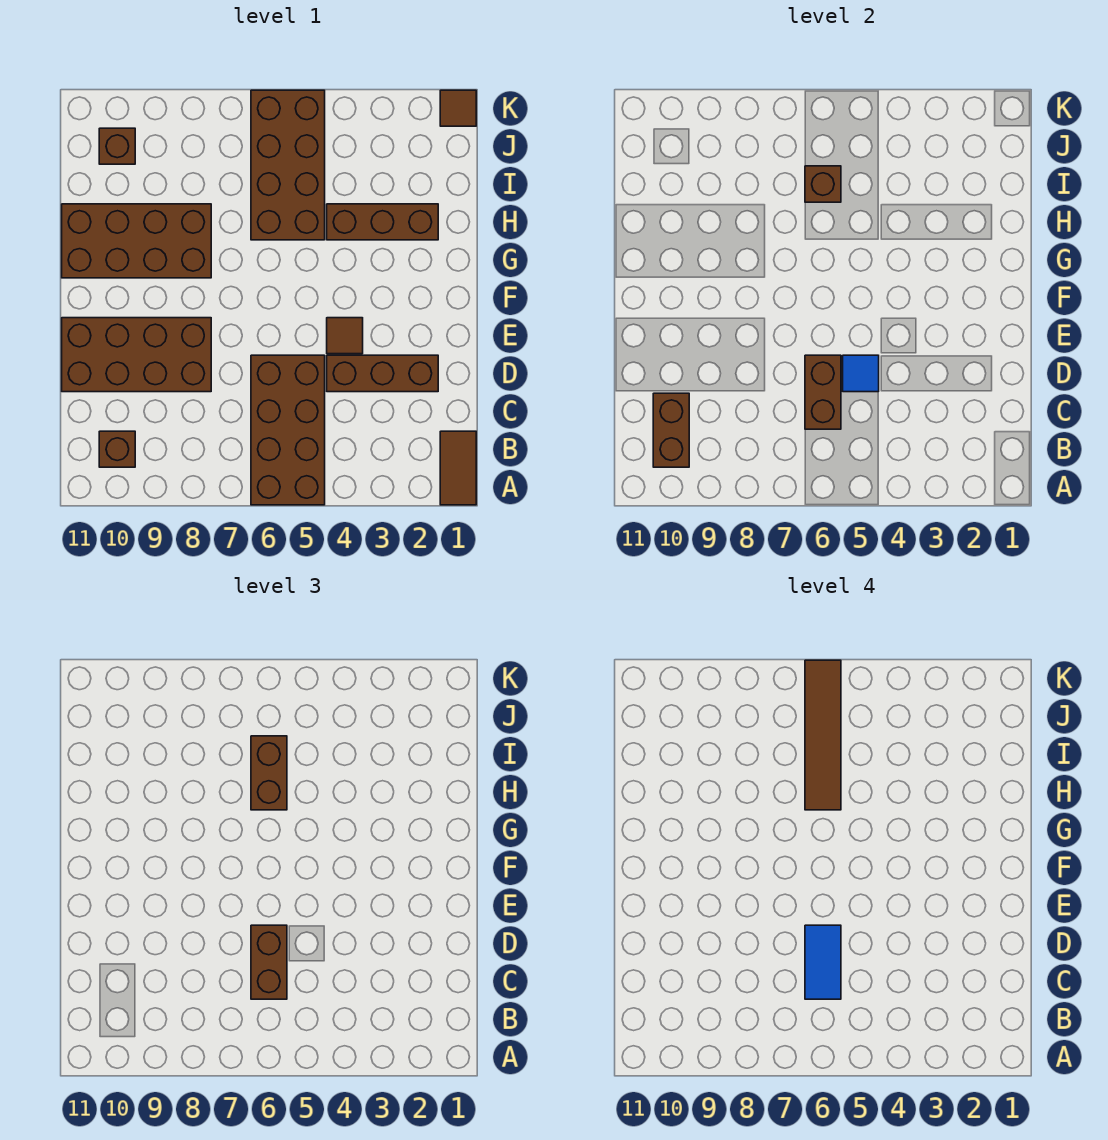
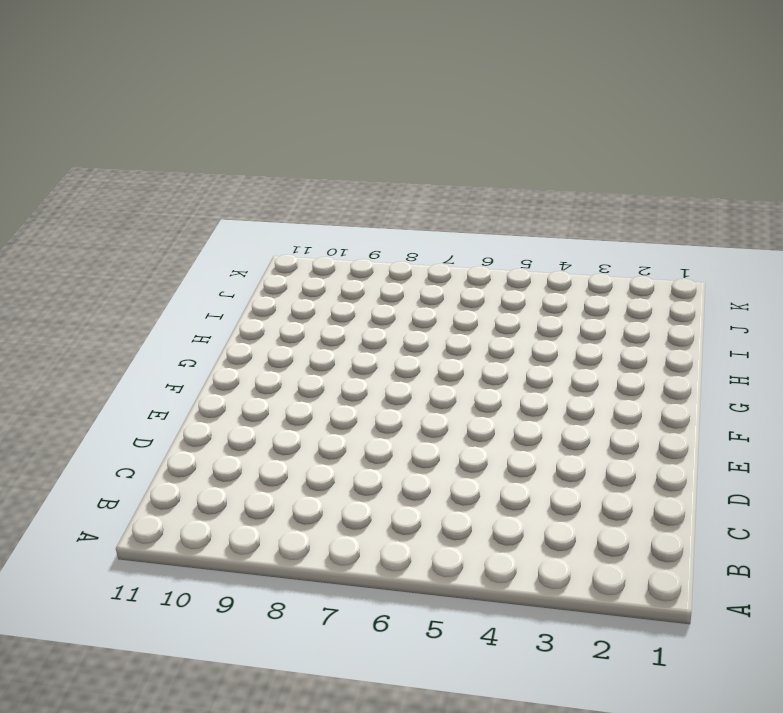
none -> brown tile A1:B1 level 1
none -> brown brick A5:D6 level 1
none -> brown brick B10 level 1

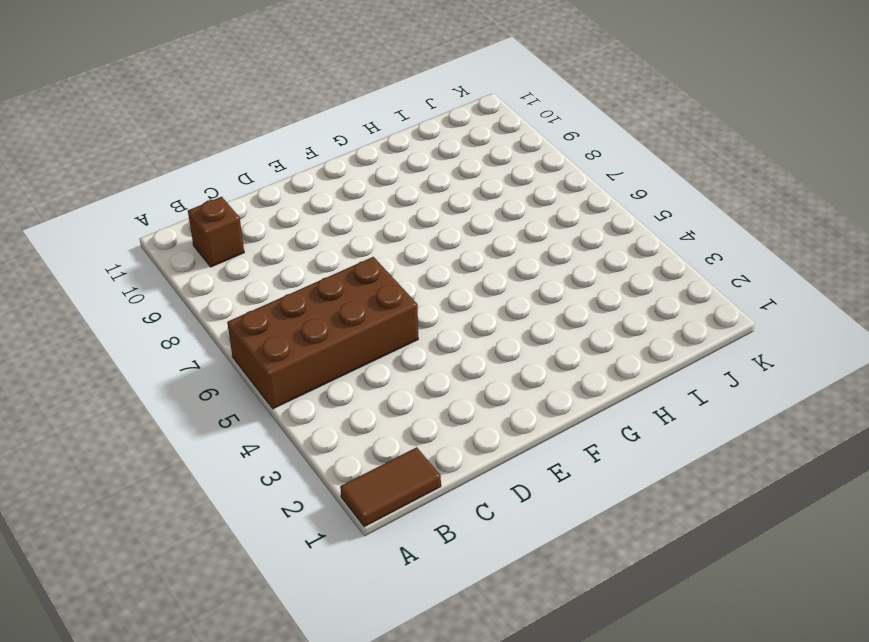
none -> brown brick D2:D4 level 1
none -> brown brick D8:E11 level 1
none -> brown tile E4 level 1

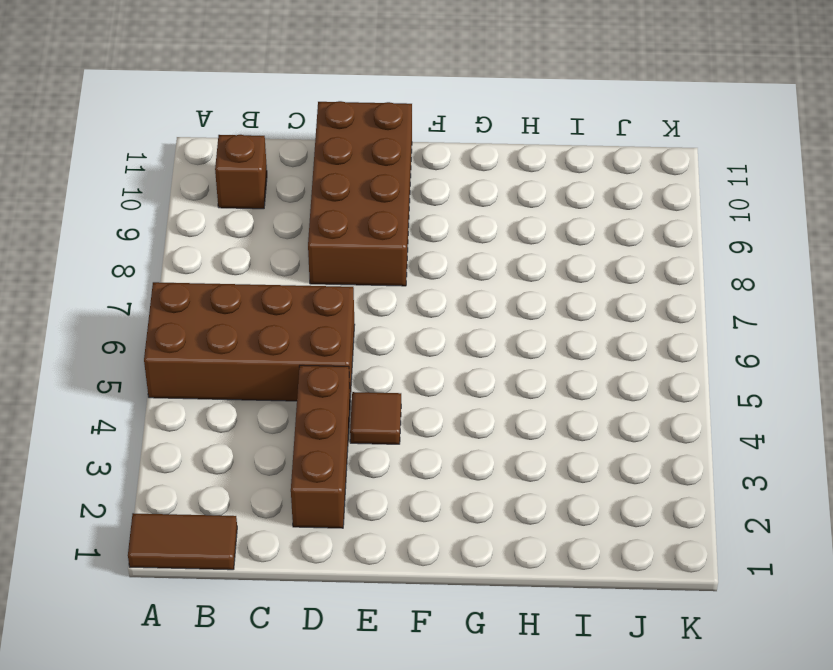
none -> brown brick G8:H11 level 1
none -> brown brick H2:H4 level 1
none -> brown brick H5:K6 level 1

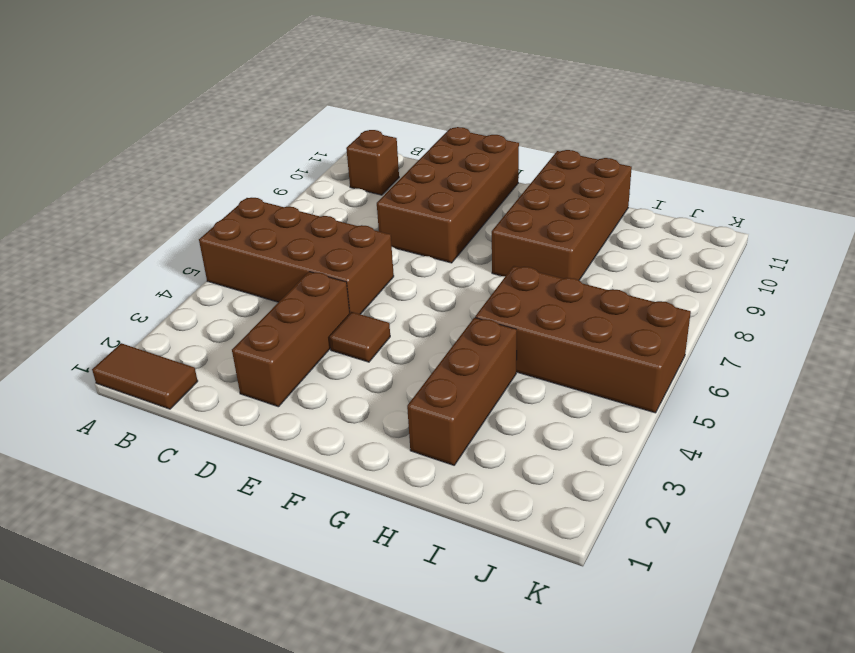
none -> brown brick J10 level 1
none -> brown tile K1 level 1
none -> brown brick B10:C10 level 2

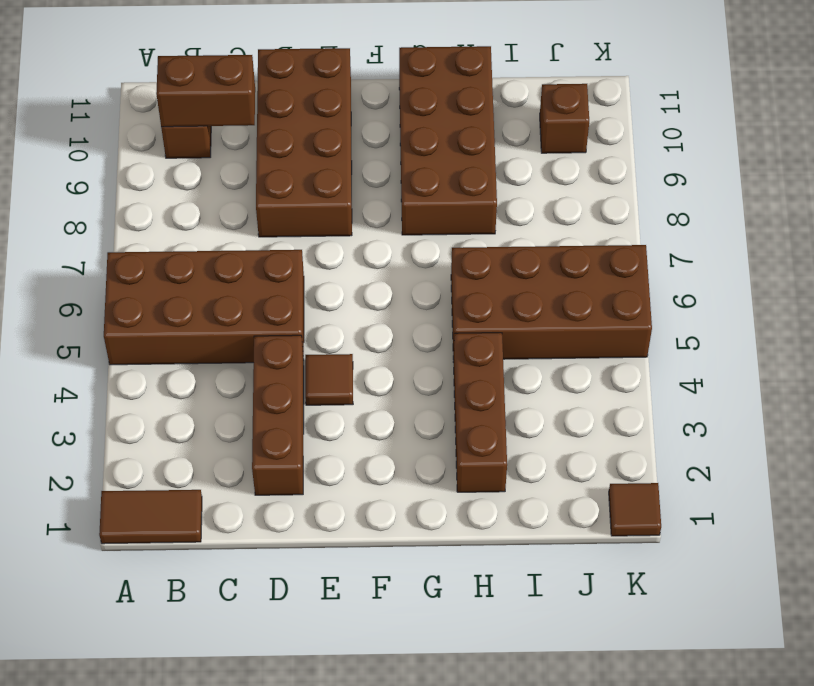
none -> brown brick C6:D6 level 2
none -> blue tile D5 level 2
none -> brown brick I6 level 2

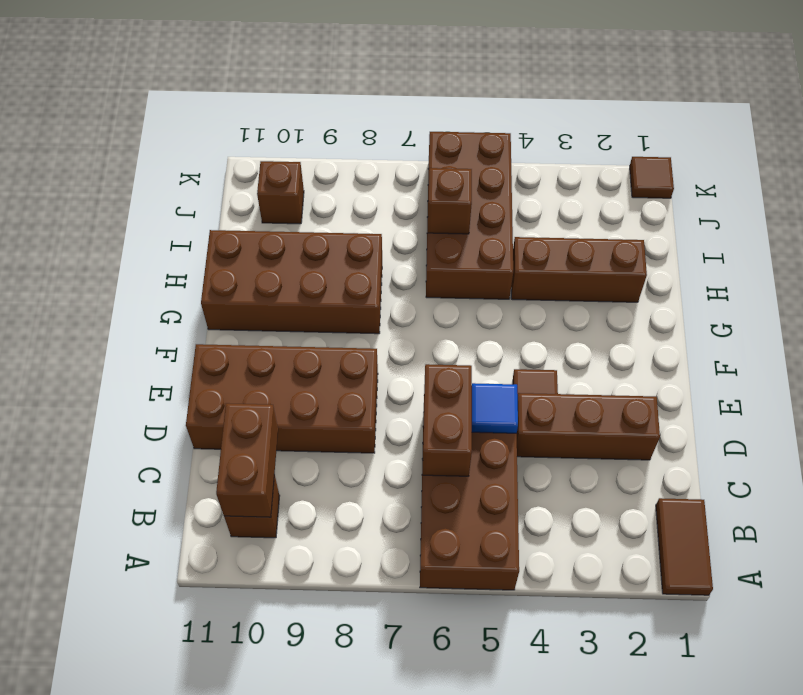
none -> brown brick C6:D6 level 3
none -> brown brick H6:I6 level 3
none -> blue tile C6:D6 level 4

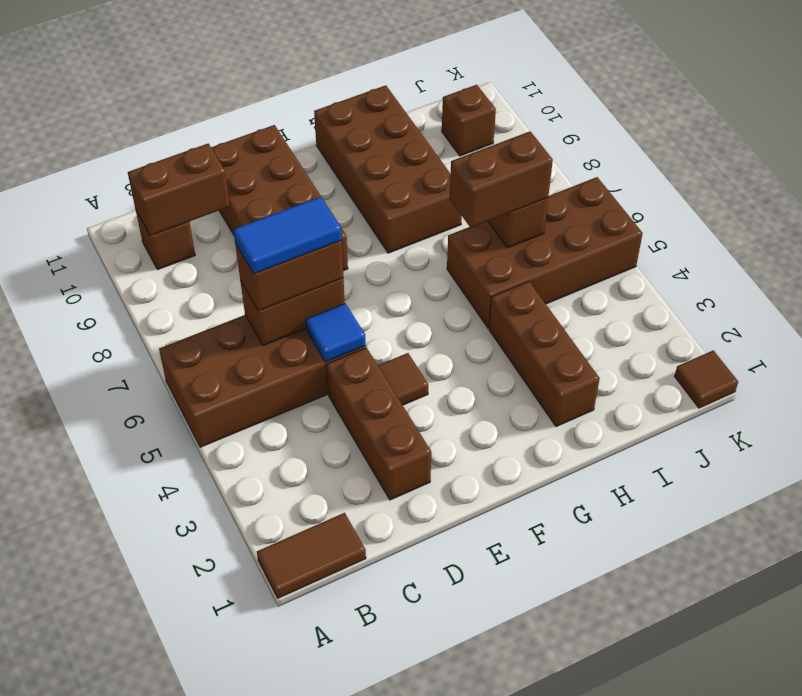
none -> brown tile H6:K6 level 4

